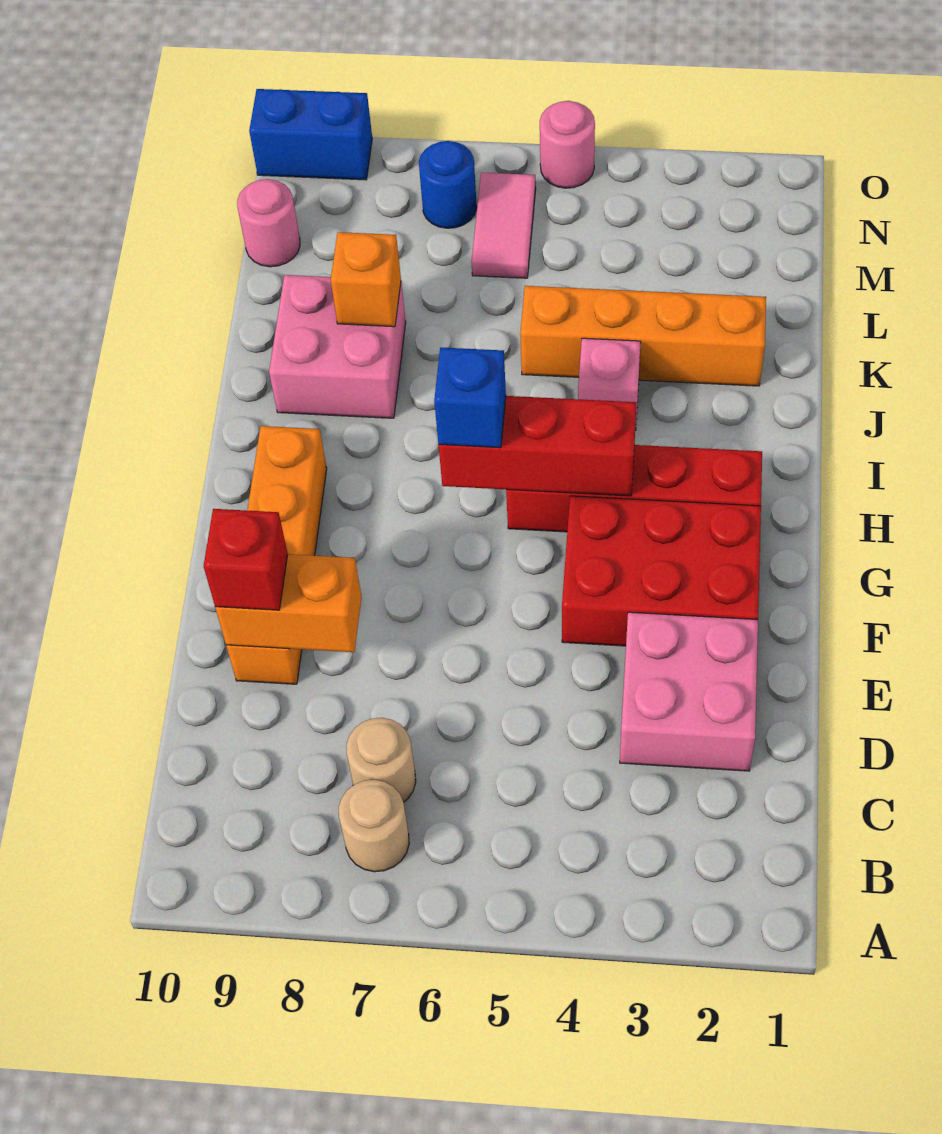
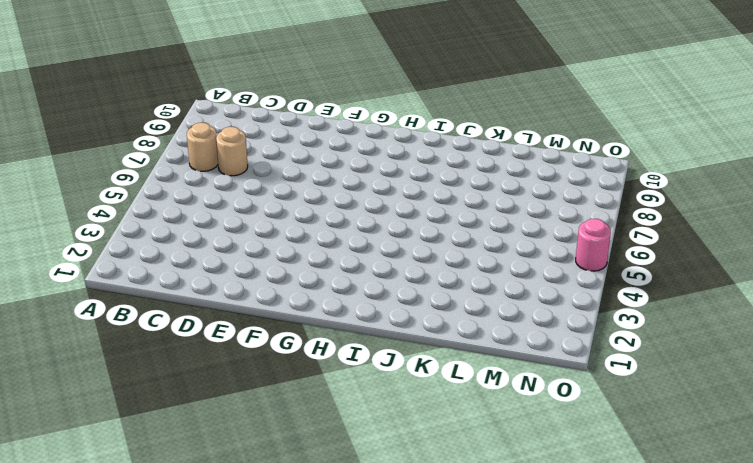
none -> pink brick D2:E3 level 1
none -> orange brick E9:H9 level 1
none -> red brick F2:G4 level 1

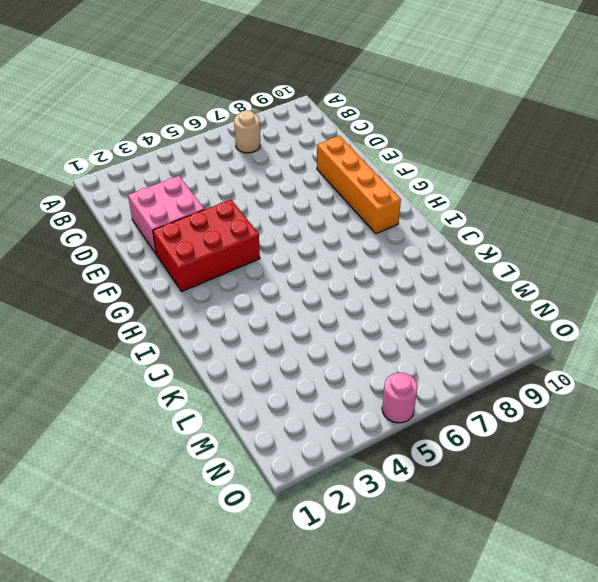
none -> tan round brick C7 level 1
none -> red brick H2:H5 level 1
none -> pink brick J4 level 1

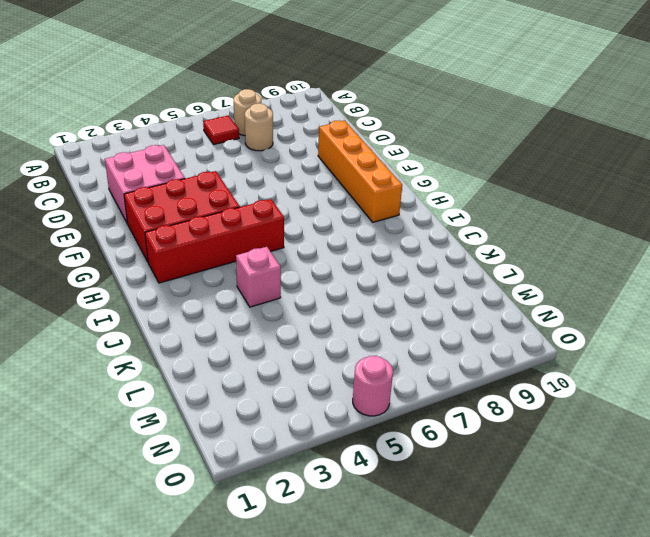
red tile B6 level 1 -> none
none -> pink brick J8:K9 level 1
none -> orange brick K2:K5 level 1
none -> pink tile M6:N6 level 1

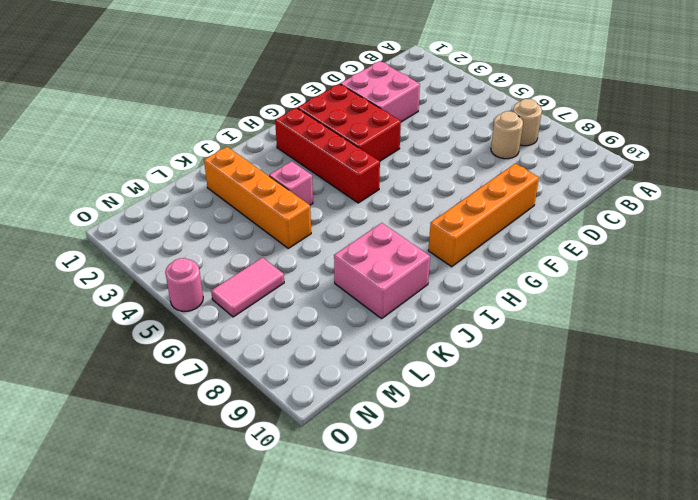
none -> pink round brick M10 level 1
none -> blue round brick N7 level 1
none -> blue brick O9:O10 level 1

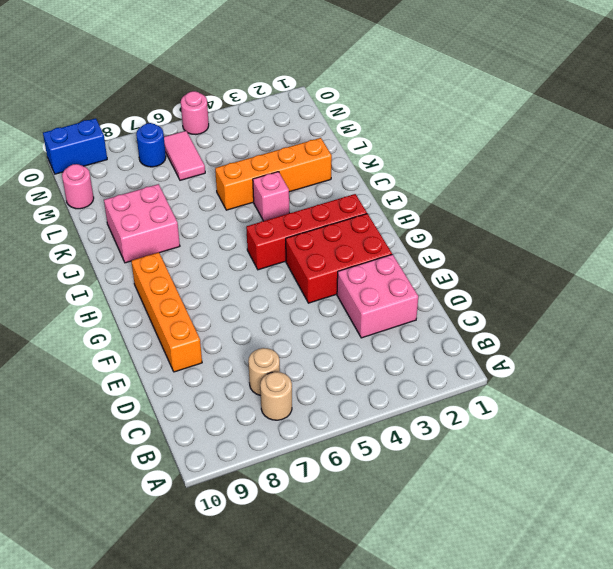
none -> orange brick E8:E9 level 2
none -> red brick H4:H6 level 2
none -> orange brick K8 level 2

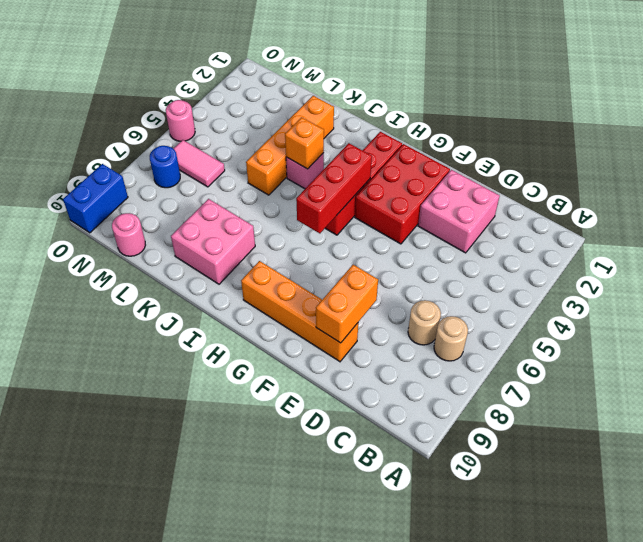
orange brick J4 level 2 -> orange brick K8 level 2
none -> red brick E9 level 3
none -> blue brick H6 level 3

